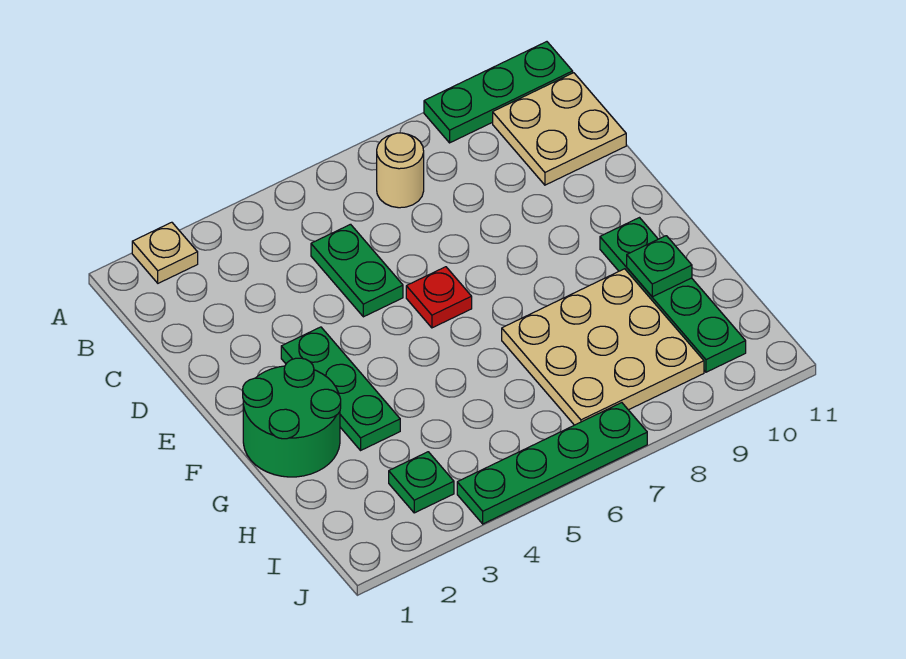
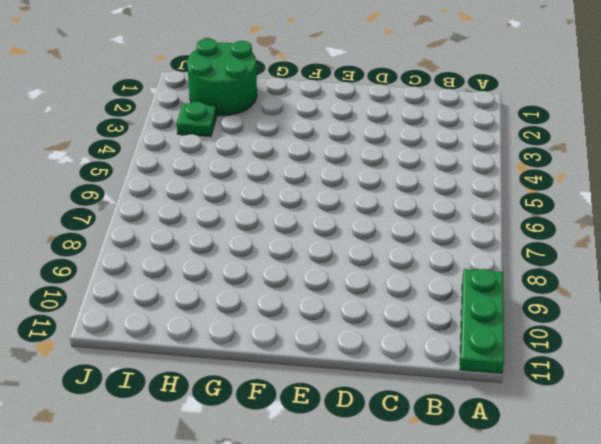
green round brick H1:I2 level 1 -> green round brick F1:G2 level 1
none -> tan plate A2 level 1
none -> tan round brick B7 level 1
none -> tan plate B10:C11 level 1

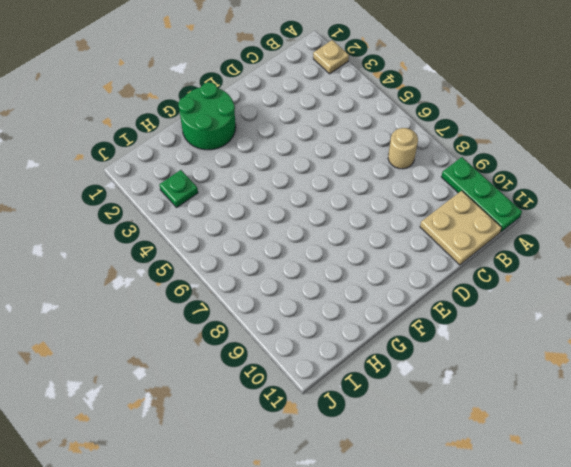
none -> green plate C5:D5 level 1
none -> green plate E3:G3 level 1
none -> red plate E6 level 1

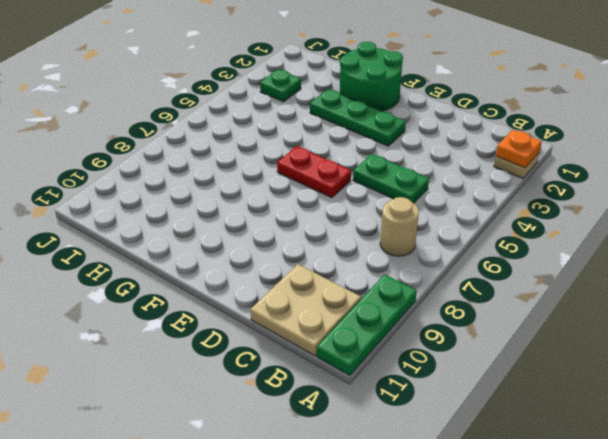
orange plate A2 level 2 -> none
red plate E6:F6 level 1 -> red plate E6 level 1
none -> green plate F10:I10 level 1
none -> tan plate G7:I9 level 1
none -> green plate J4:J7 level 1

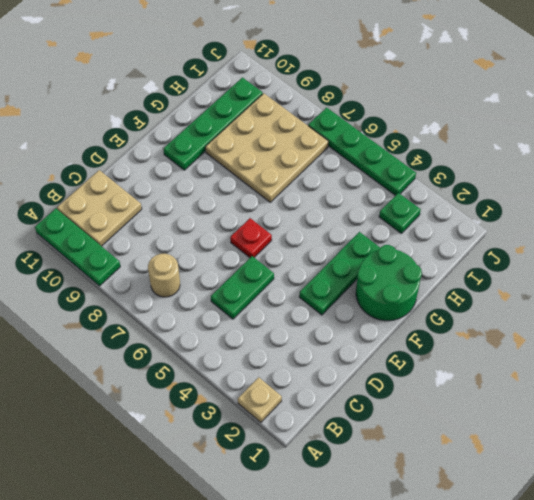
none -> green plate G10 level 2

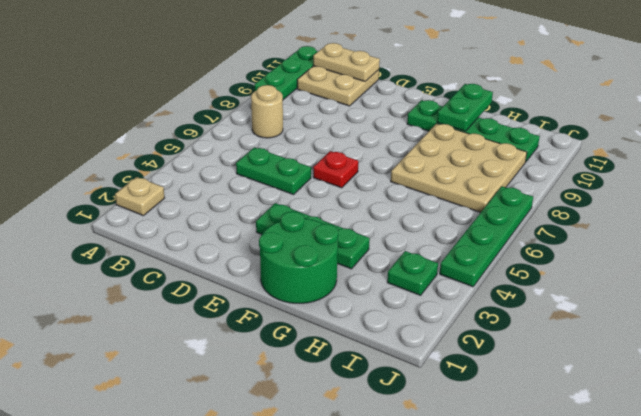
tan plate B11:C11 level 2 -> none
green plate G10:G11 level 2 -> green plate G10 level 2

